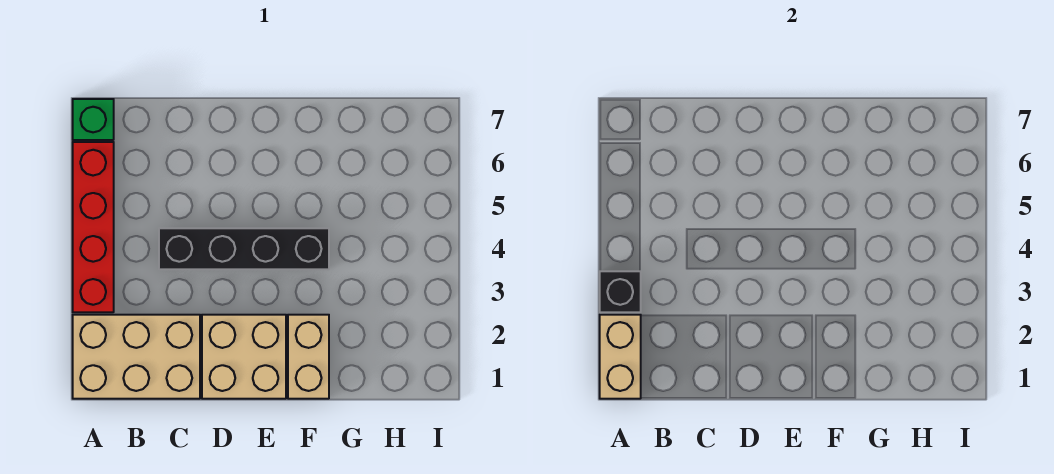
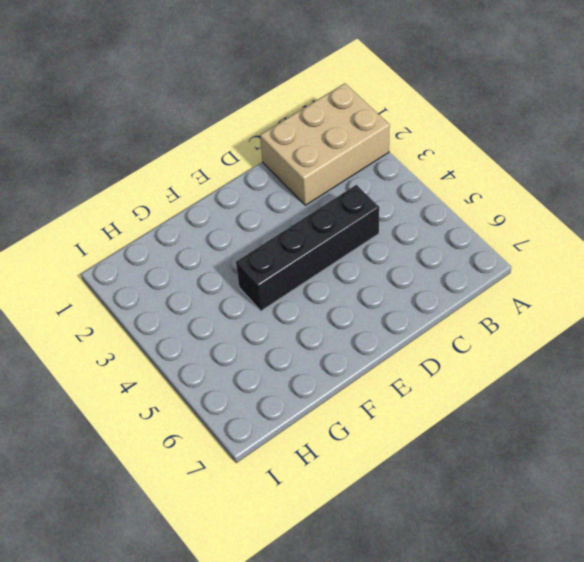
none -> red brick A3:A6 level 1
none -> green brick A7 level 1

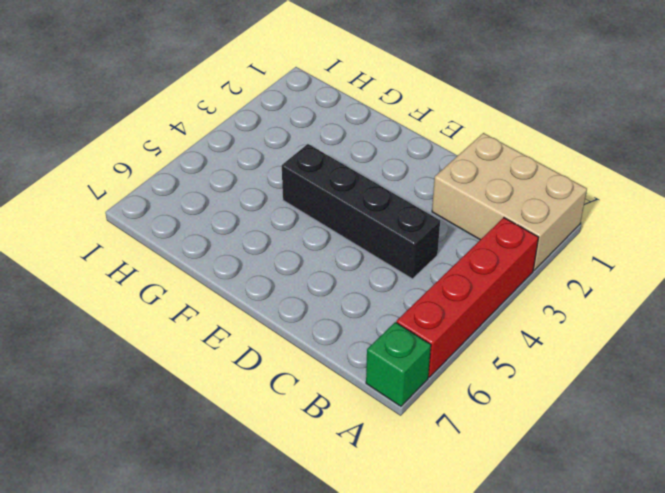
none -> tan brick D1:E2 level 1
none -> tan brick F1:F2 level 1

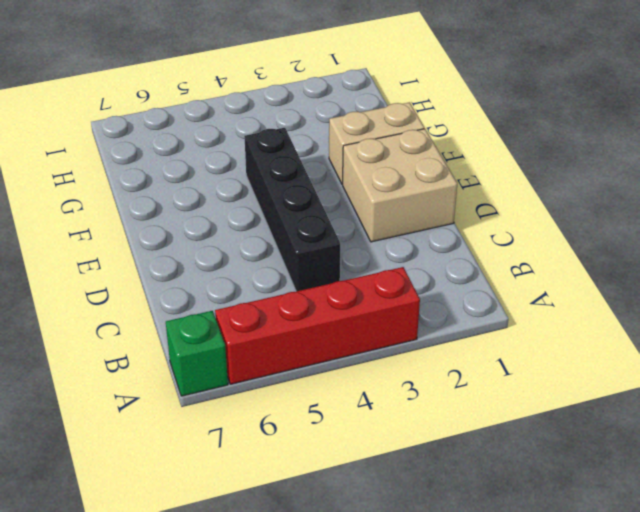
none -> tan brick A1:C2 level 1
none -> tan brick A1:A2 level 2

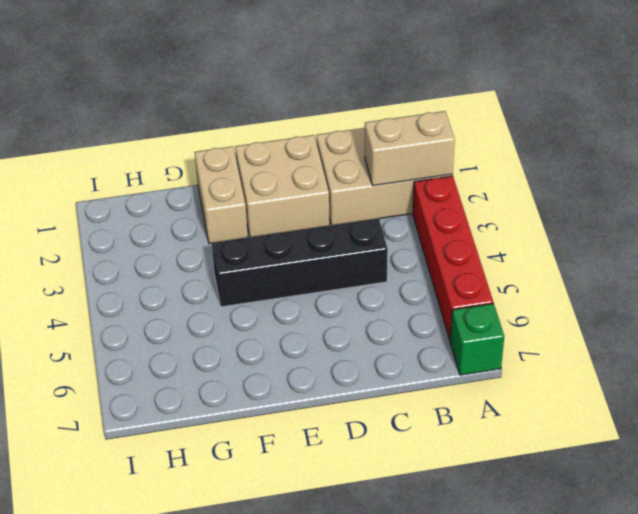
tan brick A2:B2 level 2 -> tan brick A1:A2 level 2
none -> black brick A3 level 2

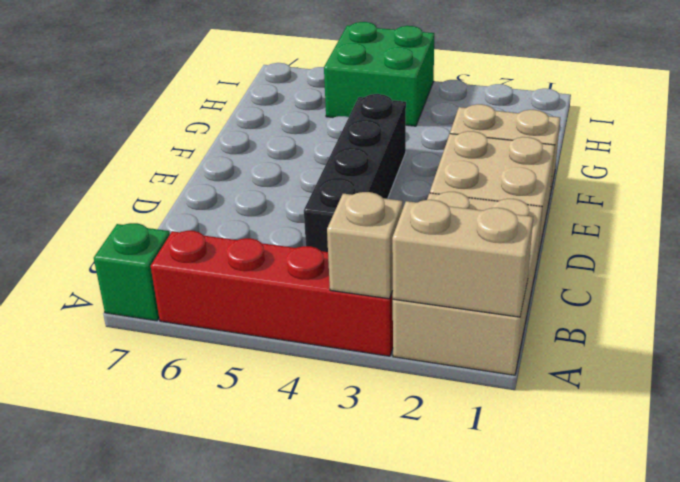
tan brick A3 level 2 -> black brick A3 level 2
green brick H4:I5 level 1 -> none

